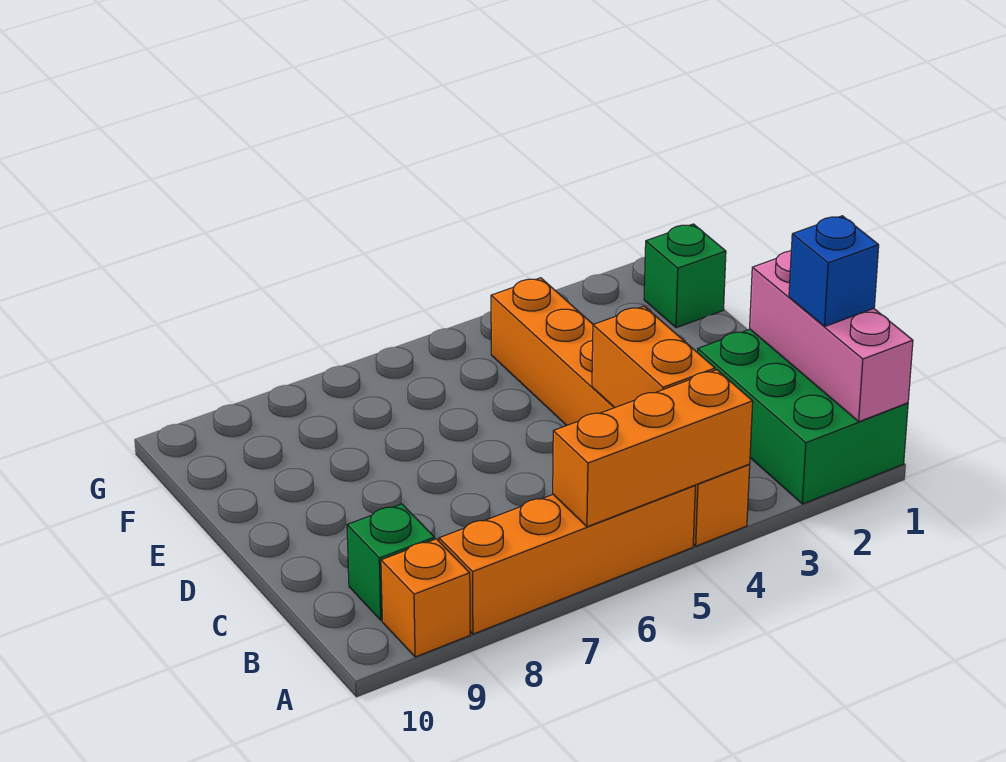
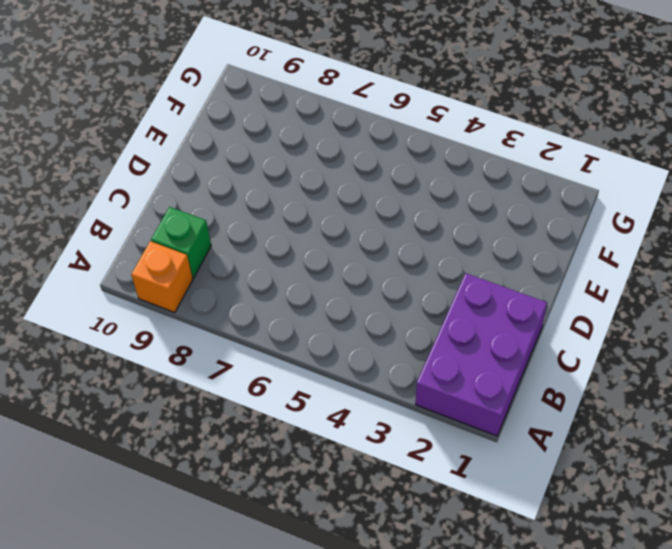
purple brick A1:C2 level 1 -> green brick A1:C2 level 1
none -> orange brick A4:F4 level 1
none -> orange brick A5:A8 level 1

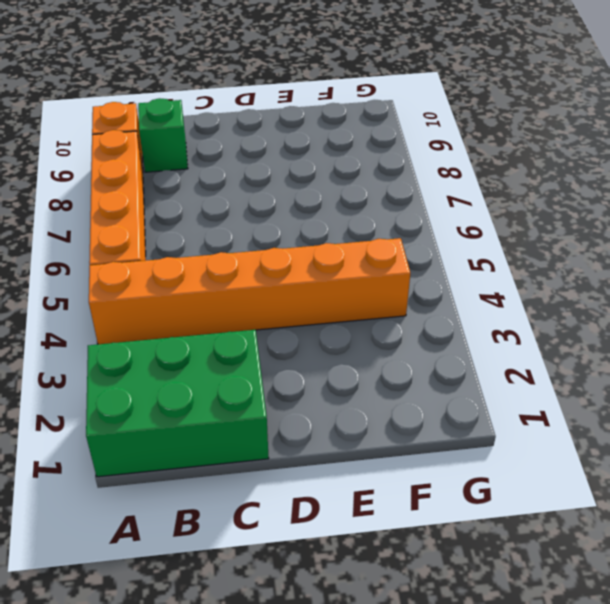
none -> green brick F1 level 1
none -> pink brick A1:C1 level 2

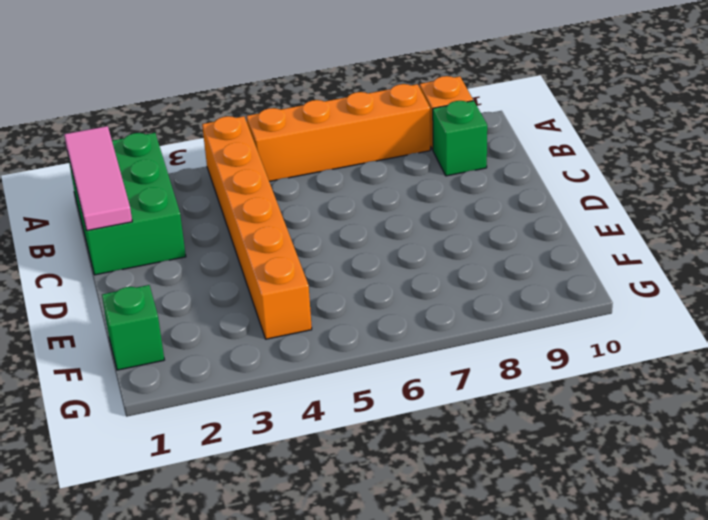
pink tile A1:C1 level 2 -> pink brick A1:C1 level 2
none -> orange brick A4:A6 level 2
none -> orange brick B4:C4 level 2

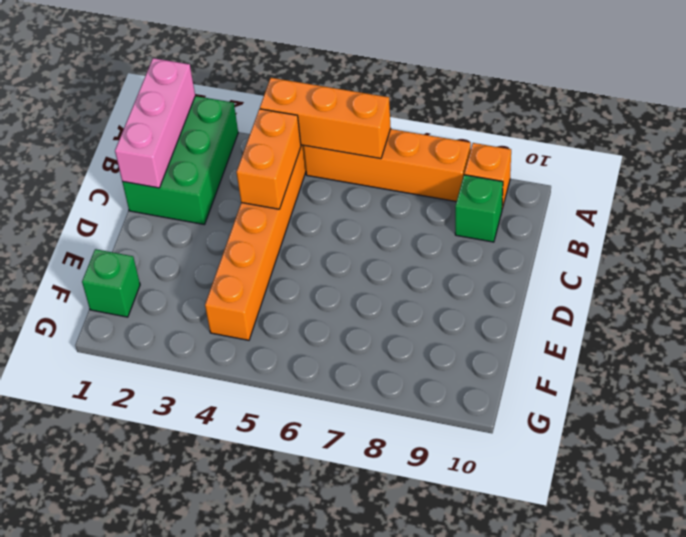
none -> blue brick B1 level 3

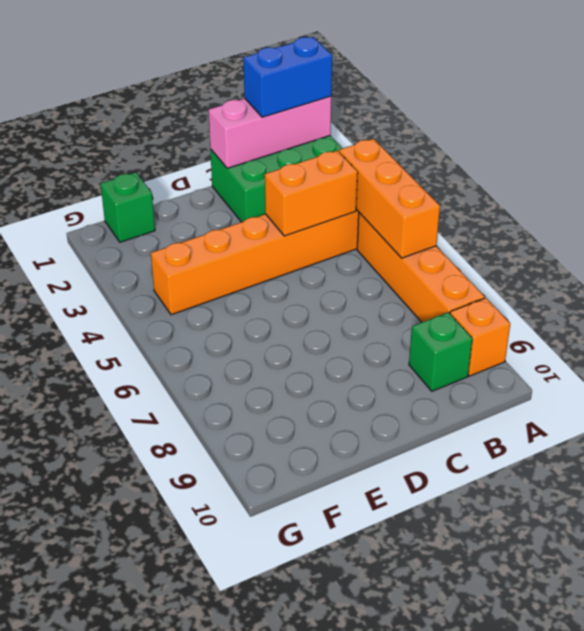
blue brick A1:B1 level 3 -> blue brick B1 level 3

